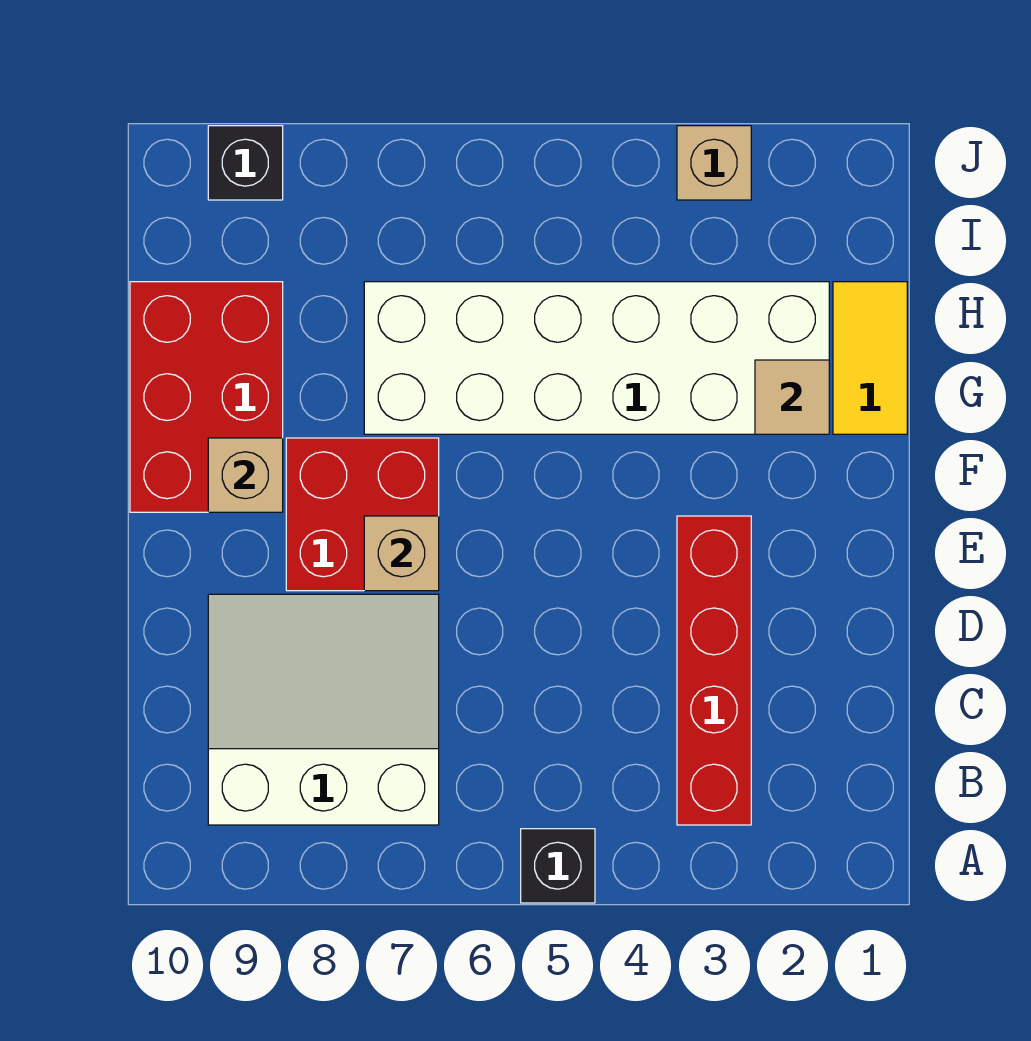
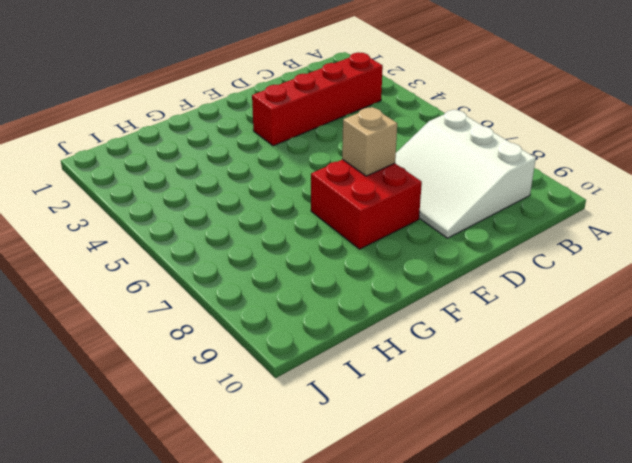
none -> black brick A5 level 1
none -> red brick F9:H10 level 1
none -> yellow tile G1:H1 level 1

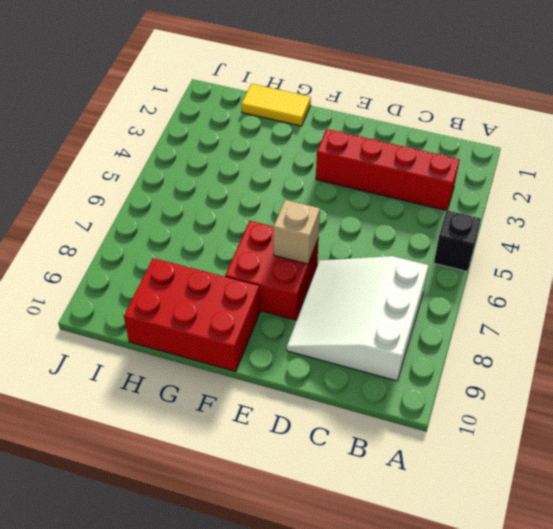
none -> white brick G2:H7 level 1
none -> tan brick J3 level 1
none -> black brick J9 level 1

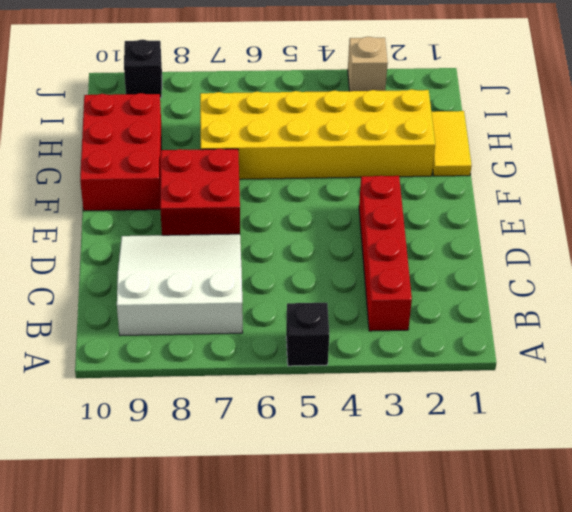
yellow brick G2:H7 level 1 -> white brick G2:H7 level 1
none -> tan brick E7 level 2
none -> tan brick F9 level 2
none -> tan tile G2 level 2

